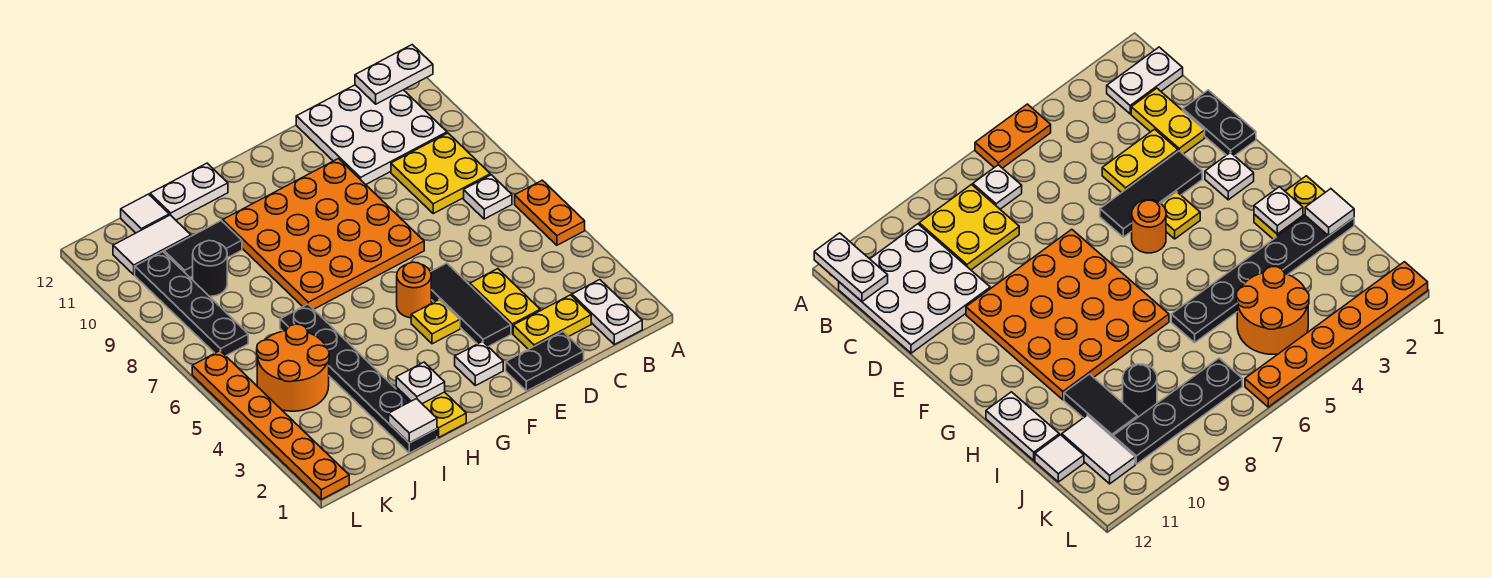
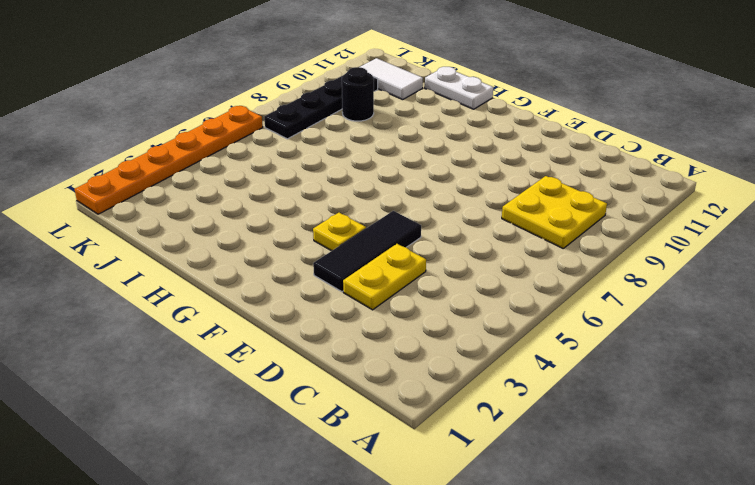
none -> orange plate A5:A6 level 1
none -> white plate B1:B2 level 1
none -> white plate B7 level 1

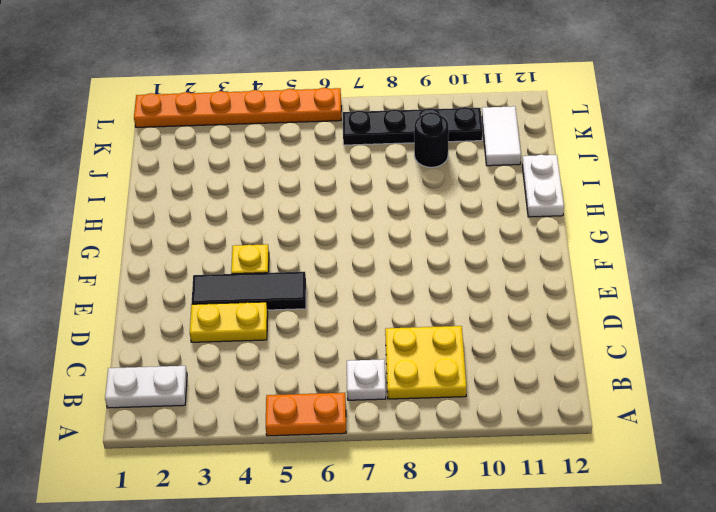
none -> white plate B10:D12 level 1
none -> yellow plate C2:D2 level 1
none -> black plate D1:E1 level 1

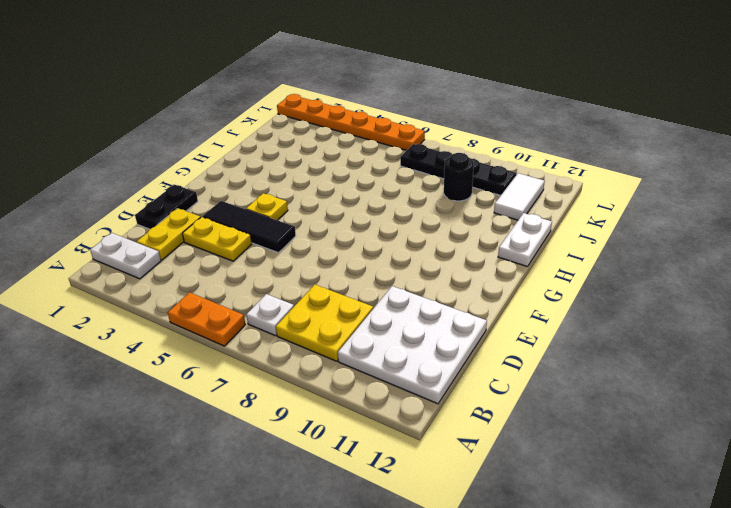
none -> orange plate E7:H10 level 1
none -> white plate F2 level 1
none -> orange round brick F5 level 1

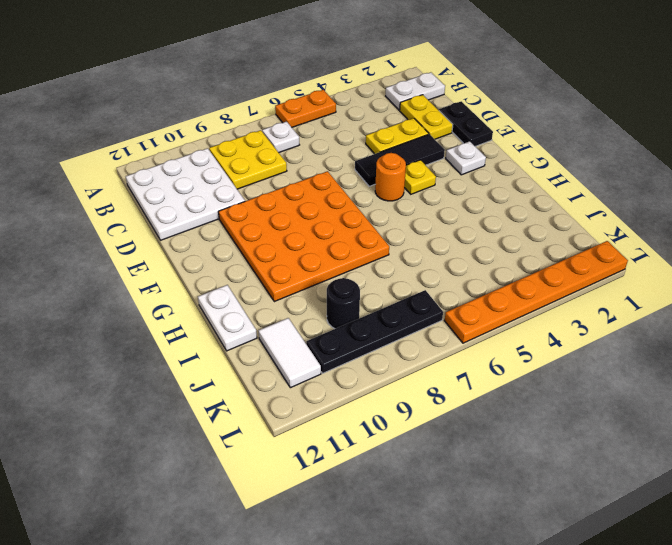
none -> yellow plate H1:H2 level 1
none -> black plate I1:I6 level 1
none -> black tile I10:J10 level 1

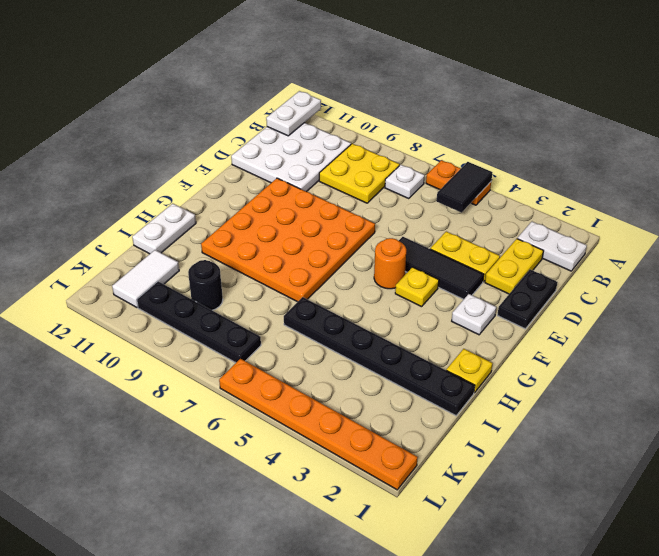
black tile A5:B5 level 2 -> black tile I10:J10 level 1
yellow plate H1 level 1 -> yellow plate H1:H2 level 1
none -> orange round brick J4:K5 level 1
none -> white tile J12 level 1
none -> white plate H2 level 2

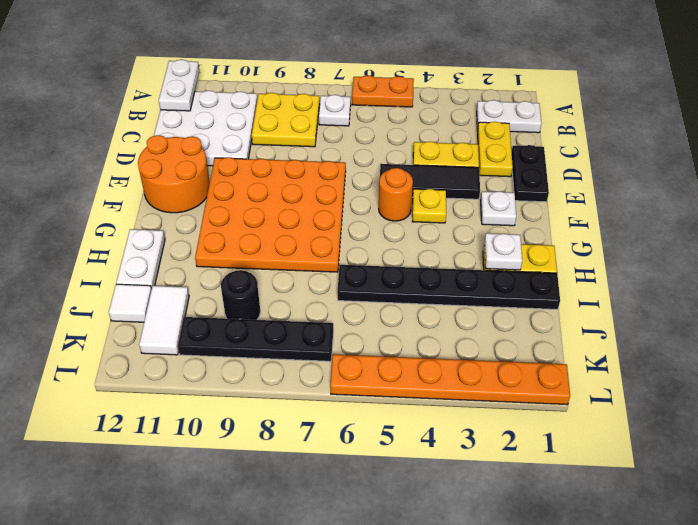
orange round brick E11:F12 level 1 -> orange round brick J4:K5 level 1
none -> black tile I10:J10 level 1
none -> white tile I1 level 2

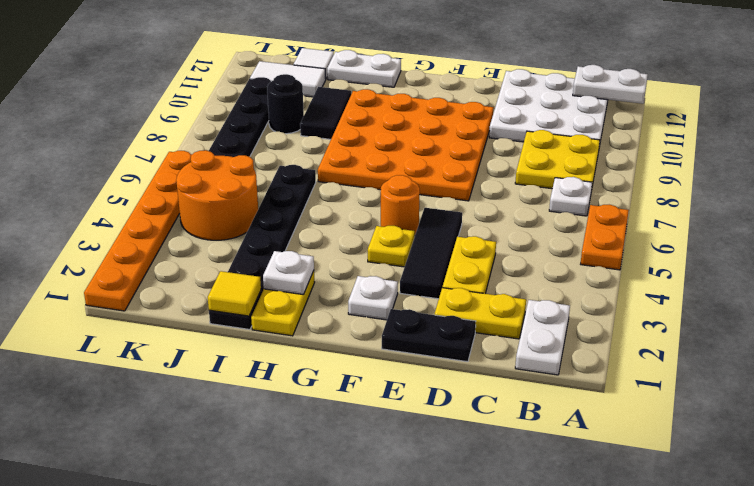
yellow tile I1 level 2 -> white tile I1 level 2
black tile I9:I10 level 1 -> black tile I10:J10 level 1

